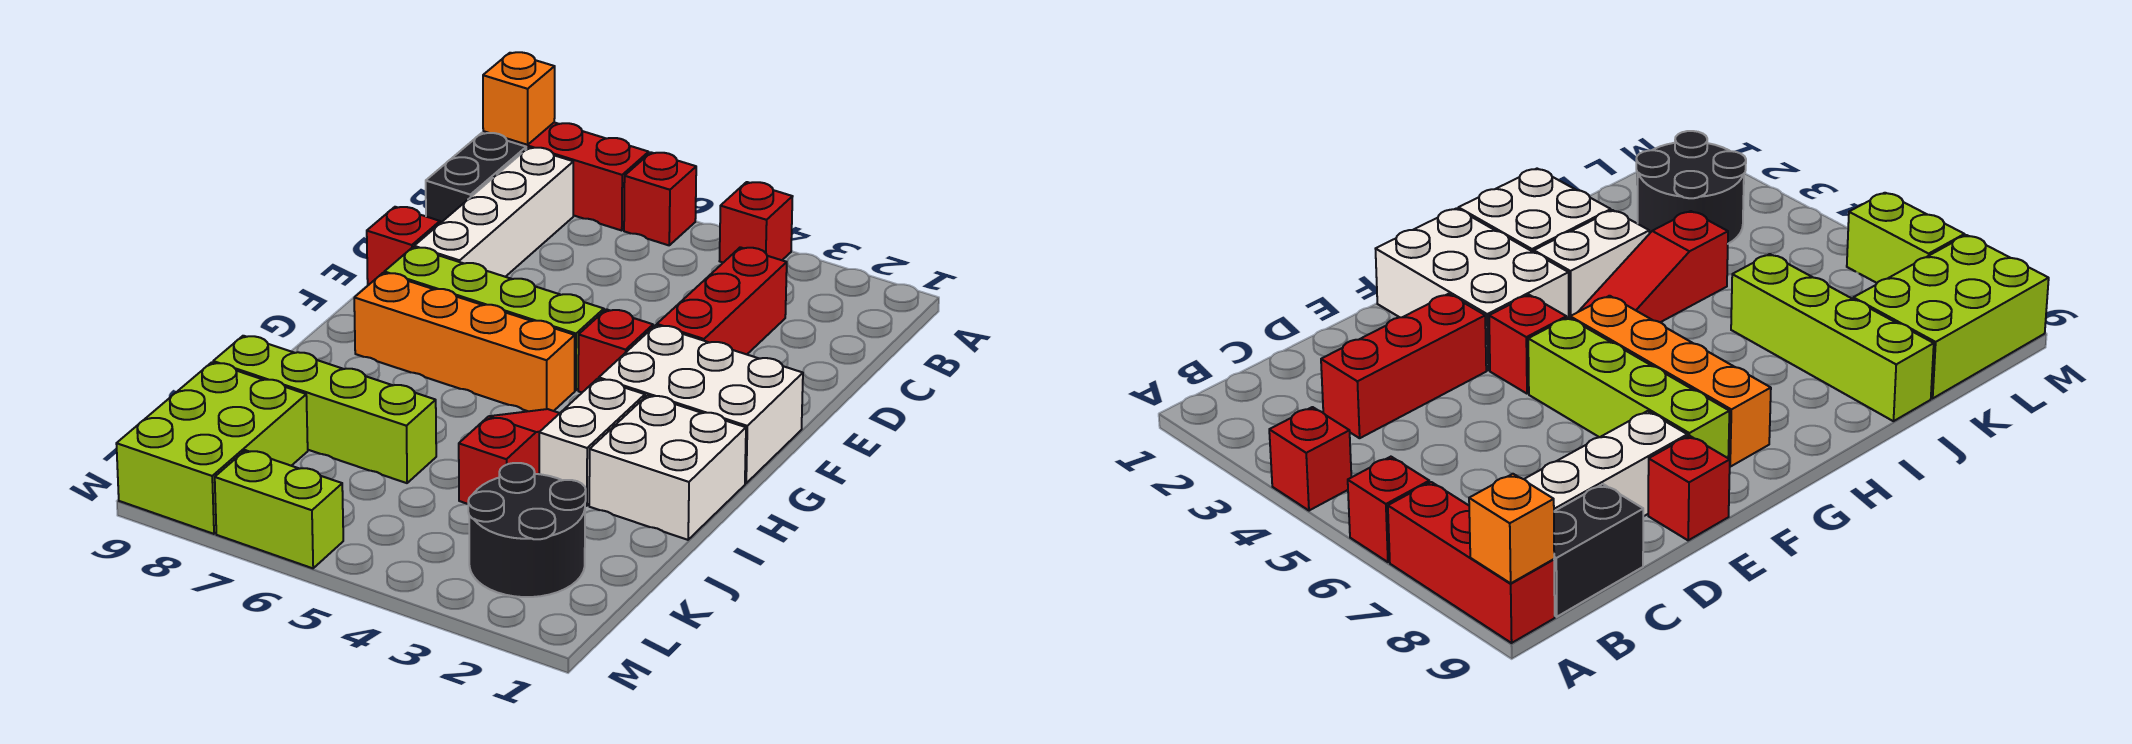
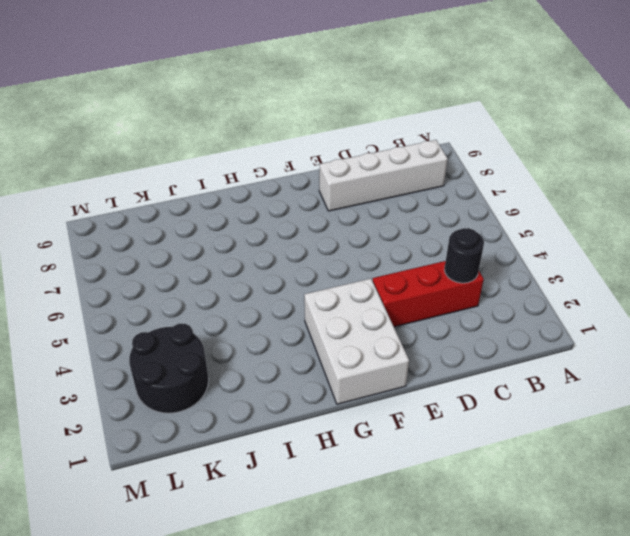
black round brick C3 level 2 -> none
none -> red brick A4 level 1
none -> red brick A6 level 1
none -> red brick A7:A9 level 1

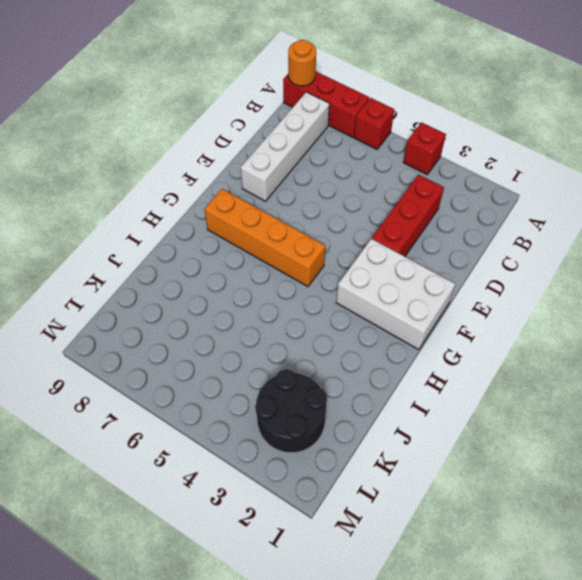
orange round brick A9 level 2 -> orange brick A9 level 2
none -> black brick B9:C9 level 1
none -> red brick E9 level 1
none -> red brick F4 level 1

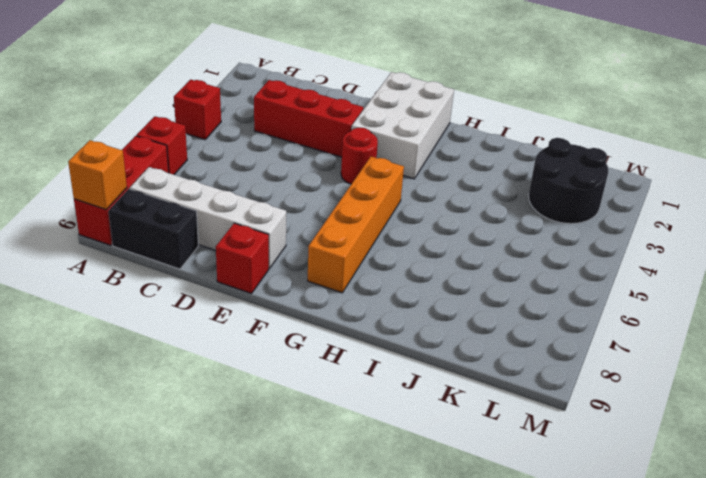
red round brick F4 level 1 -> red brick F4 level 1
none -> lime brick F5:F8 level 1
none -> white brick H1:I2 level 1
none -> white brick H3:I3 level 1

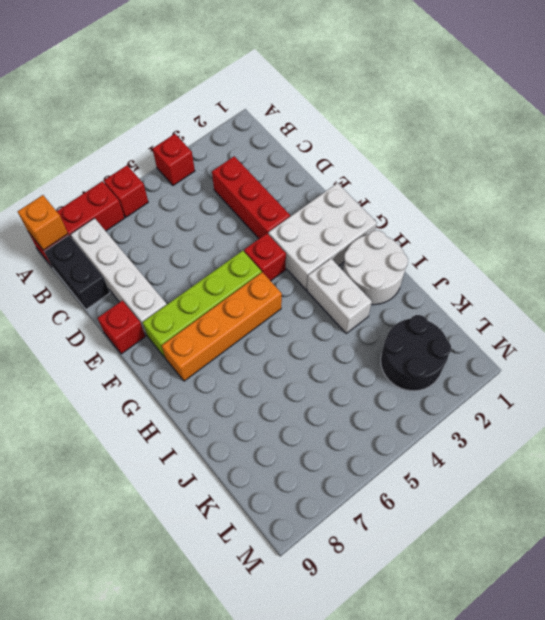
white round brick H1:I2 level 1 -> white brick H1:I2 level 1
none -> red slope H4:J4 level 1 top J
none -> lime brick J6:J9 level 1
none -> lime brick K8:M9 level 1

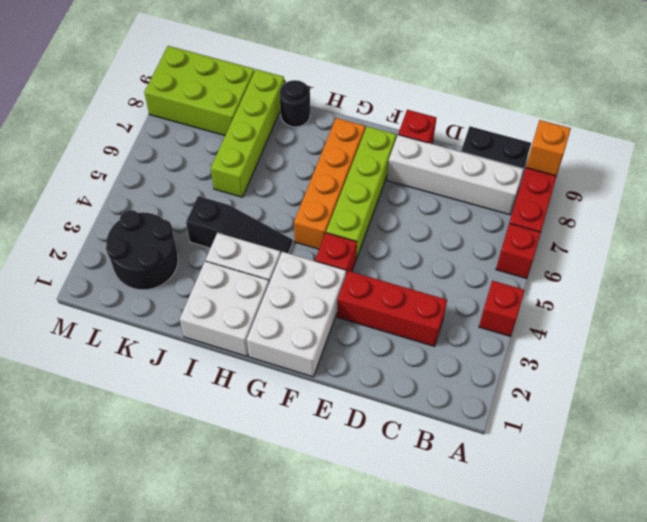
black slope H4:J4 level 1 top J -> red slope H4:J4 level 1 top J
black round brick I9 level 1 -> none
none -> lime brick M6:M7 level 1

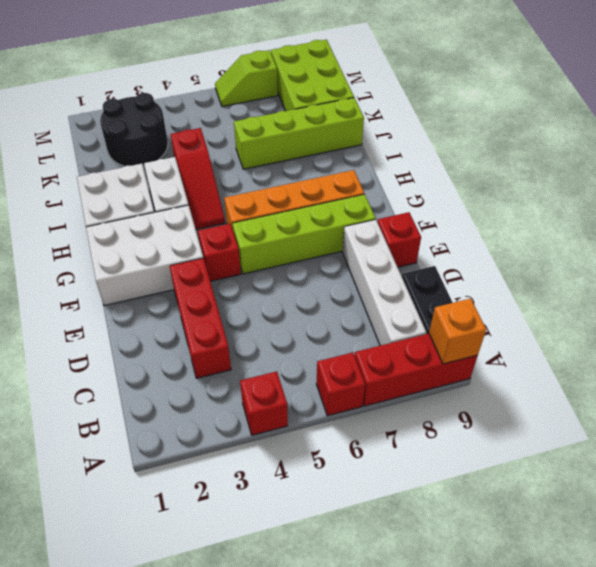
lime slope M6:M7 level 1 top 7 -> lime brick M6:M7 level 1

